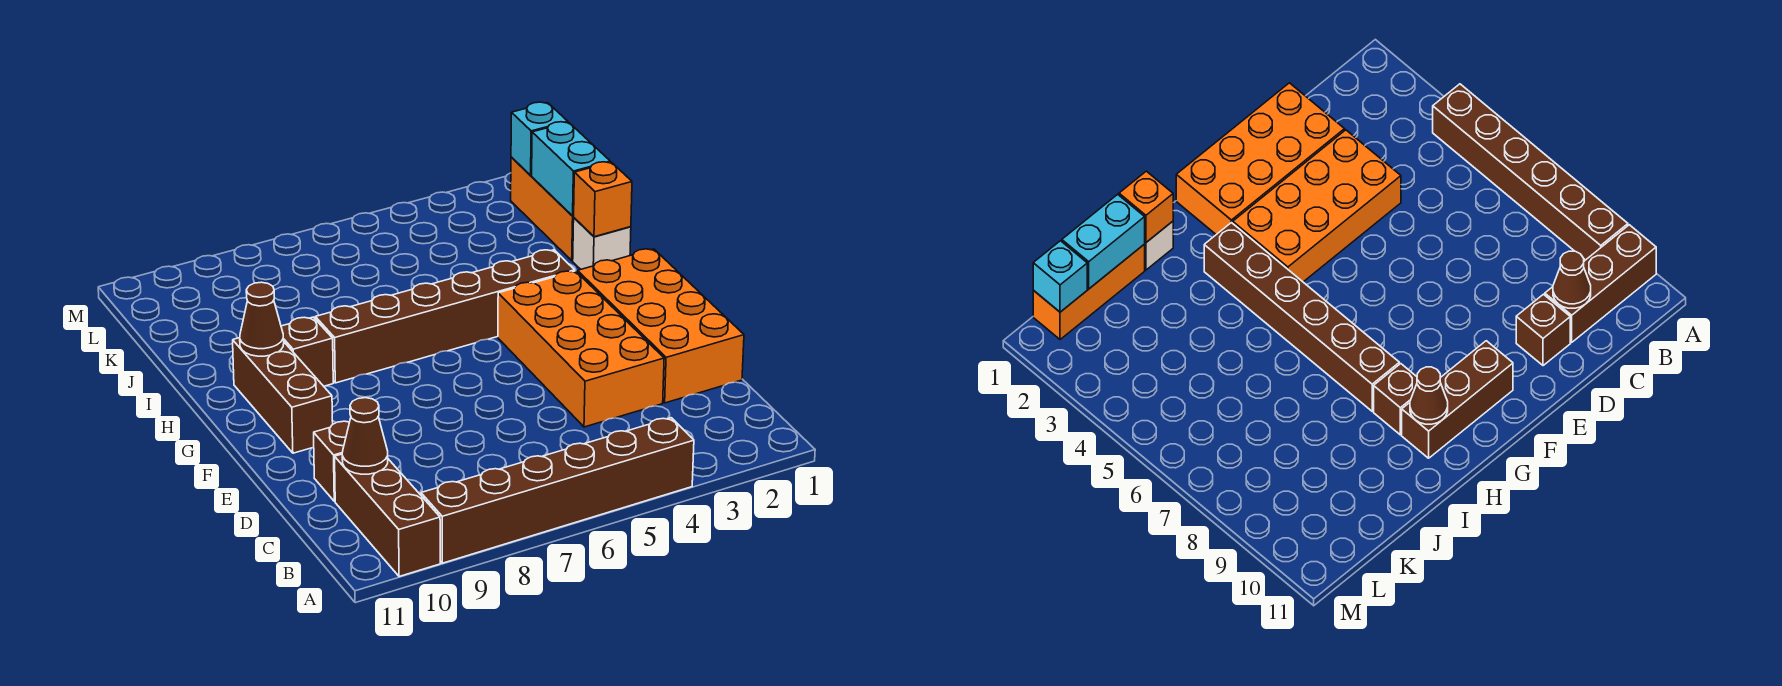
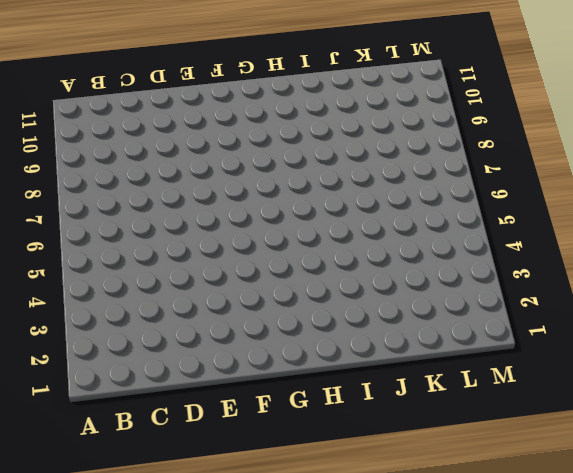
none -> brown brick A4:A9 level 1
none -> brown brick A10:C10 level 1
none -> orange brick D1:G2 level 1

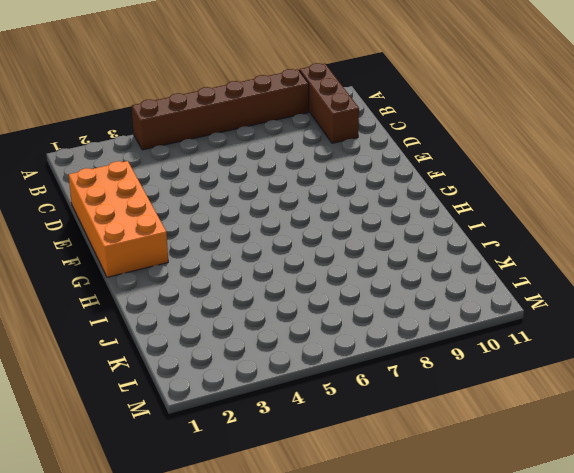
none -> orange brick D3:G4 level 1
none -> brown brick D10 level 1
none -> brown brick F10:H10 level 1

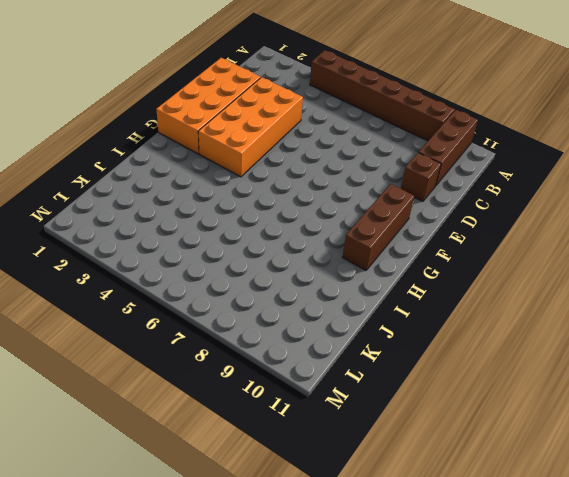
none -> brown brick H3:H8 level 1
none -> brown brick H9 level 1
none -> white brick I1 level 1

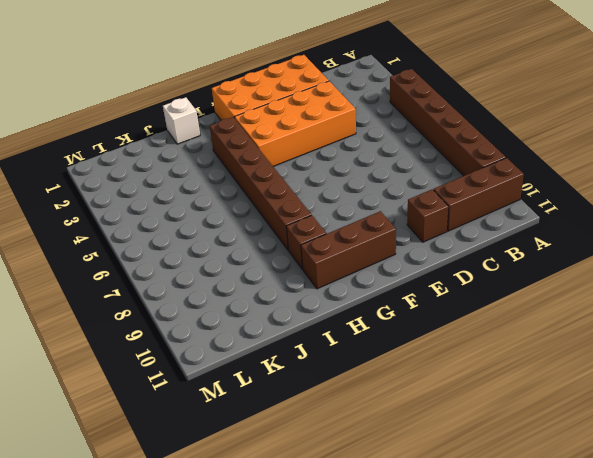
none -> orange brick J1:L1 level 1
none -> brown cone C10 level 2
none -> brown cone H10 level 2

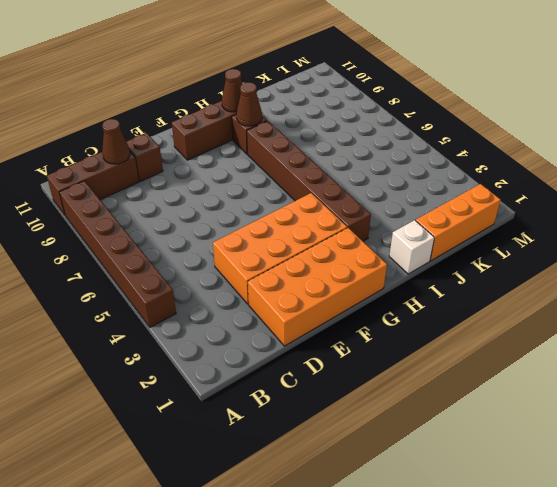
brown cone H9 level 2 -> none
none -> orange brick I1 level 2
none -> cyan brick J1:K1 level 2
none -> cyan brick L1 level 2

